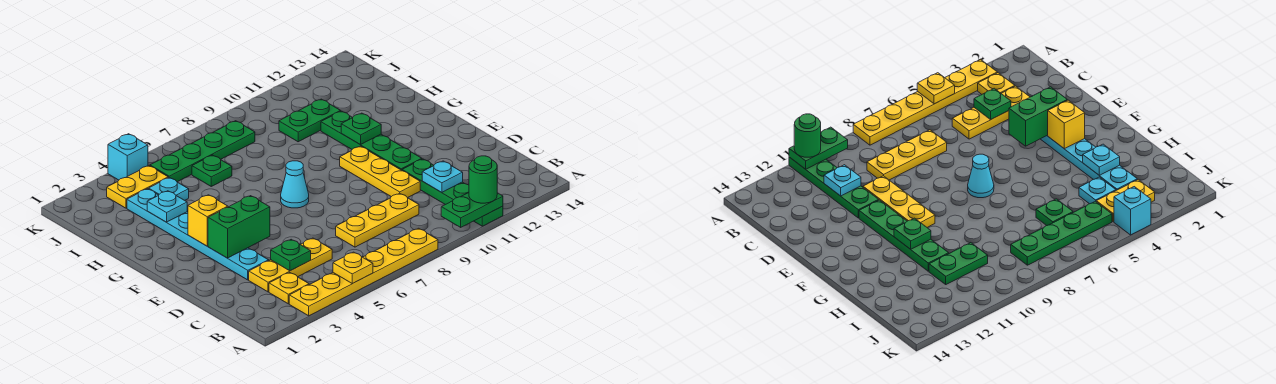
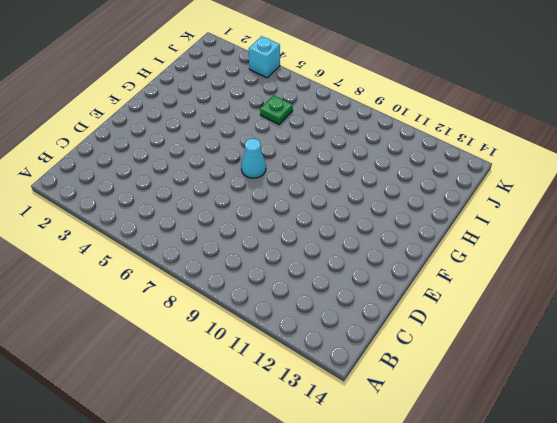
none -> yellow plate A3:A8 level 1
none -> green plate A11:D11 level 1
none -> yellow plate B3 level 1

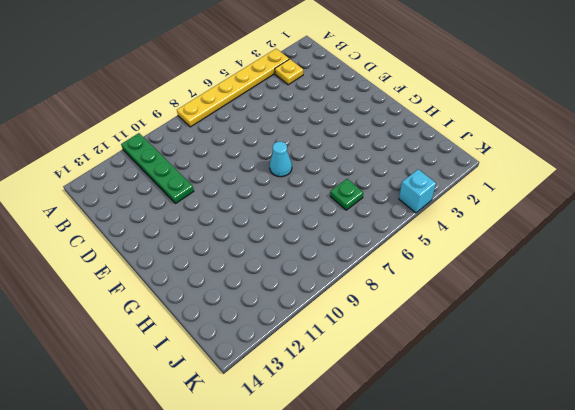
none -> yellow plate C3:C5 level 1
none -> yellow plate C7:C9 level 1
none -> cyan plate D3:I3 level 1

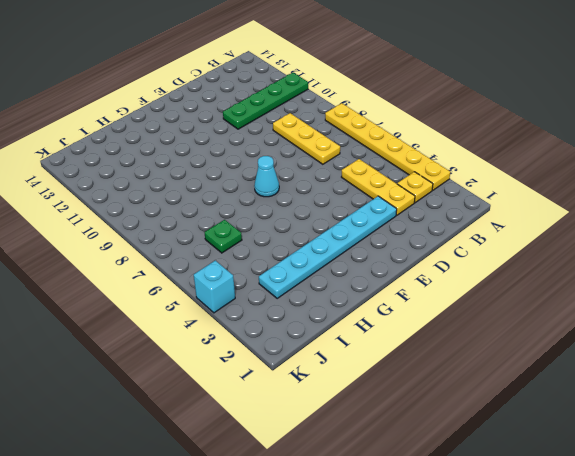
none -> yellow plate D10:F10 level 1
none -> green plate E11:H11 level 1
none -> cyan plate I4 level 1

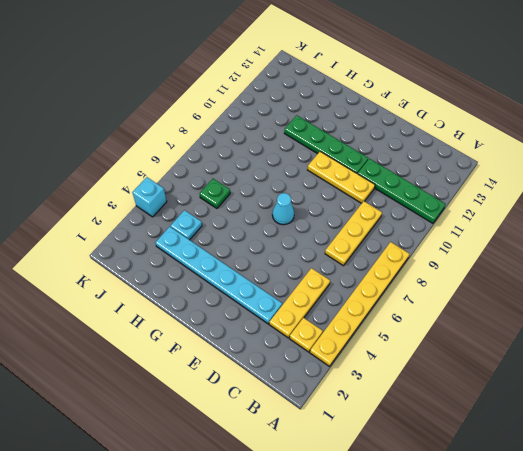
none -> green plate I10:I11 level 1
none -> yellow plate J3:J4 level 1
none -> green plate J5:J8 level 1

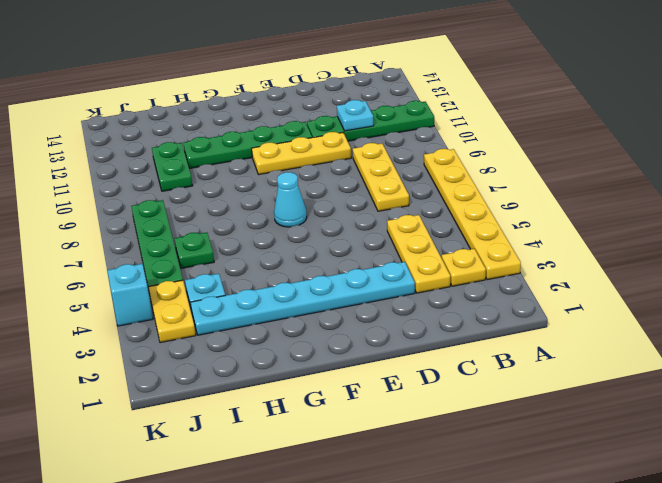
none -> yellow plate A5 level 2
none -> green plate A10:A11 level 2
none -> green plate C4 level 2

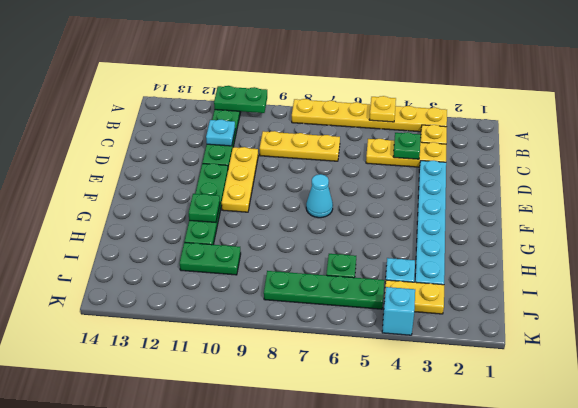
none -> green brick E3:E4 level 2
none -> yellow brick F3 level 2
none -> cyan plate H3 level 2

